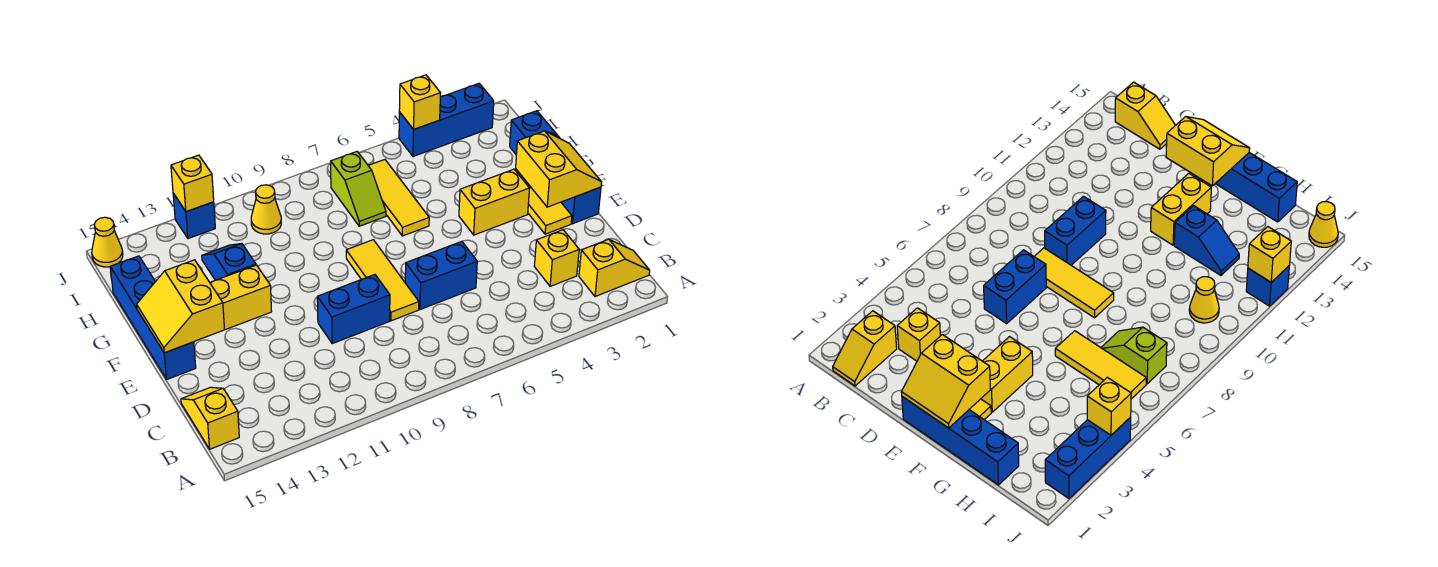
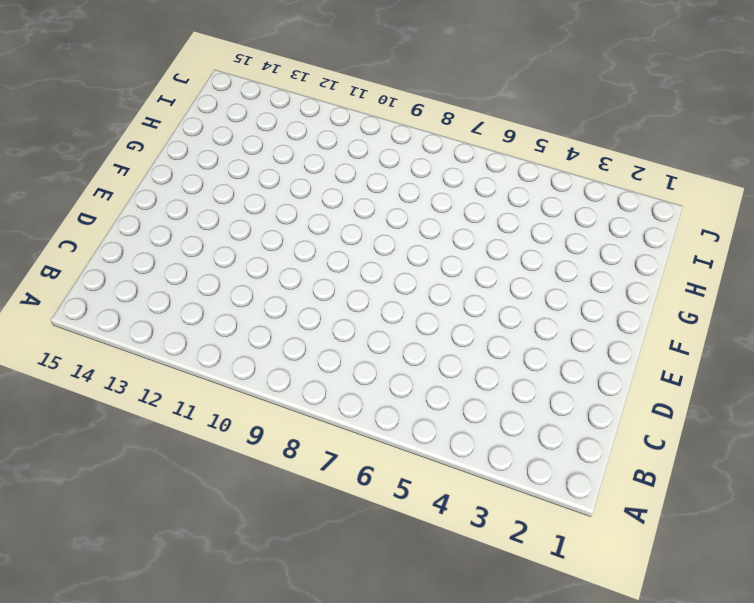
none -> yellow slope B1:B2 level 1 top 2
none -> yellow slope B15:C15 level 1 top B
none -> yellow brick C3 level 1

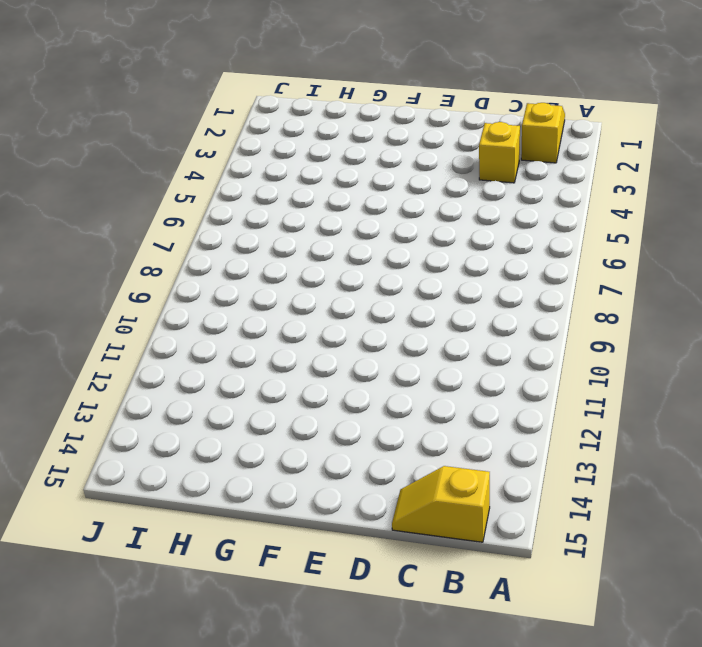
none -> blue brick D6:D7 level 1
none -> yellow tile D8:F8 level 1
none -> blue brick D9:D10 level 1

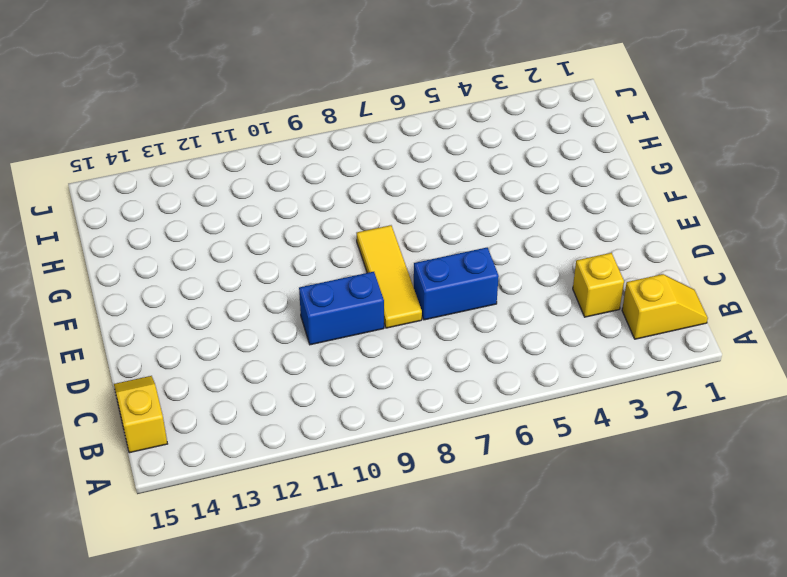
none -> blue brick E1:H1 level 1
none -> yellow tile E2:F2 level 1
none -> blue brick E15:H15 level 1

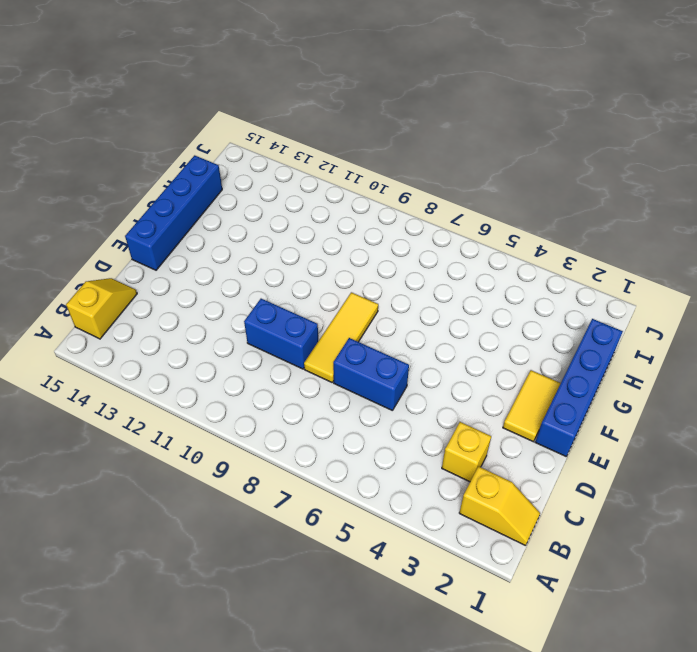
none -> yellow brick F3:F4 level 1
none -> yellow brick F12:F13 level 1
none -> yellow tile G6:I6 level 1

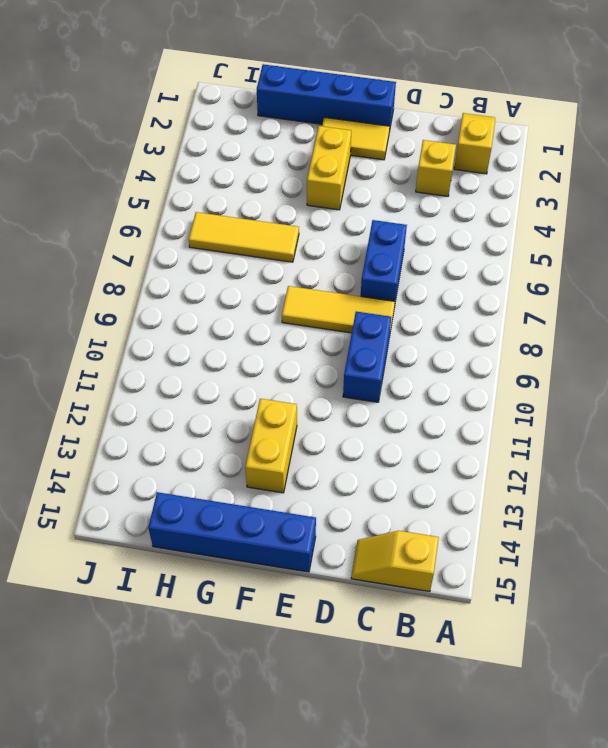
none -> blue slope G12:H12 level 1 top G
none -> lime slope H7:I7 level 1 top I
none -> yellow cone I10 level 1

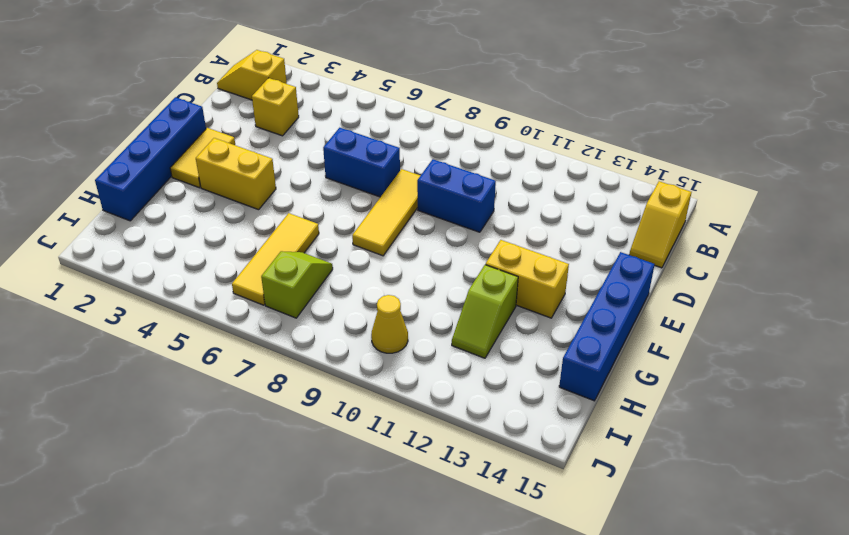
lime slope G12:H12 level 1 top G -> blue slope G12:H12 level 1 top G
none -> blue brick J2:J4 level 1
none -> blue brick J12 level 1
none -> yellow cone J15 level 1

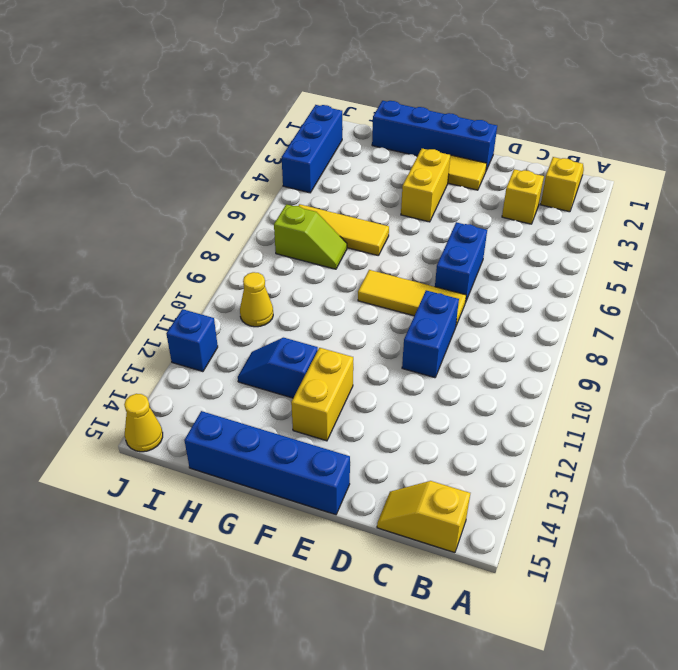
none -> yellow slope E1:F2 level 2 top 2
none -> yellow slope E14:F15 level 2 top 14
none -> yellow brick J4 level 2

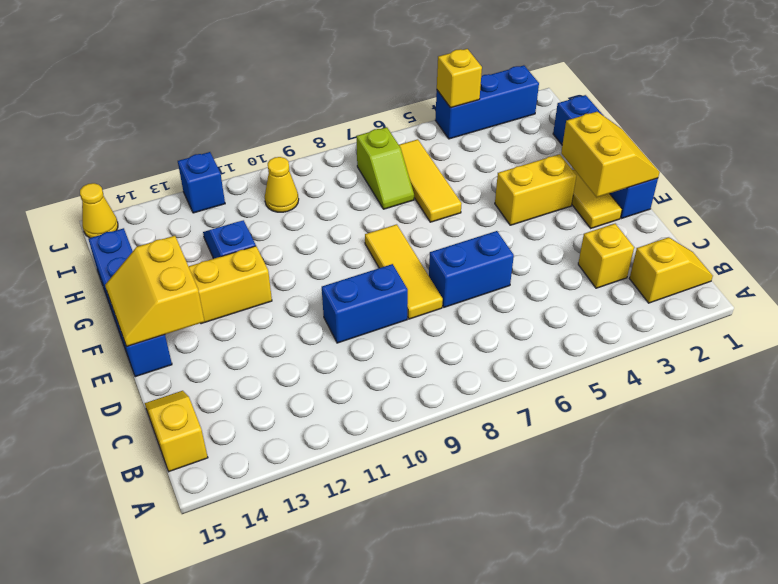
none -> yellow brick J12 level 2

